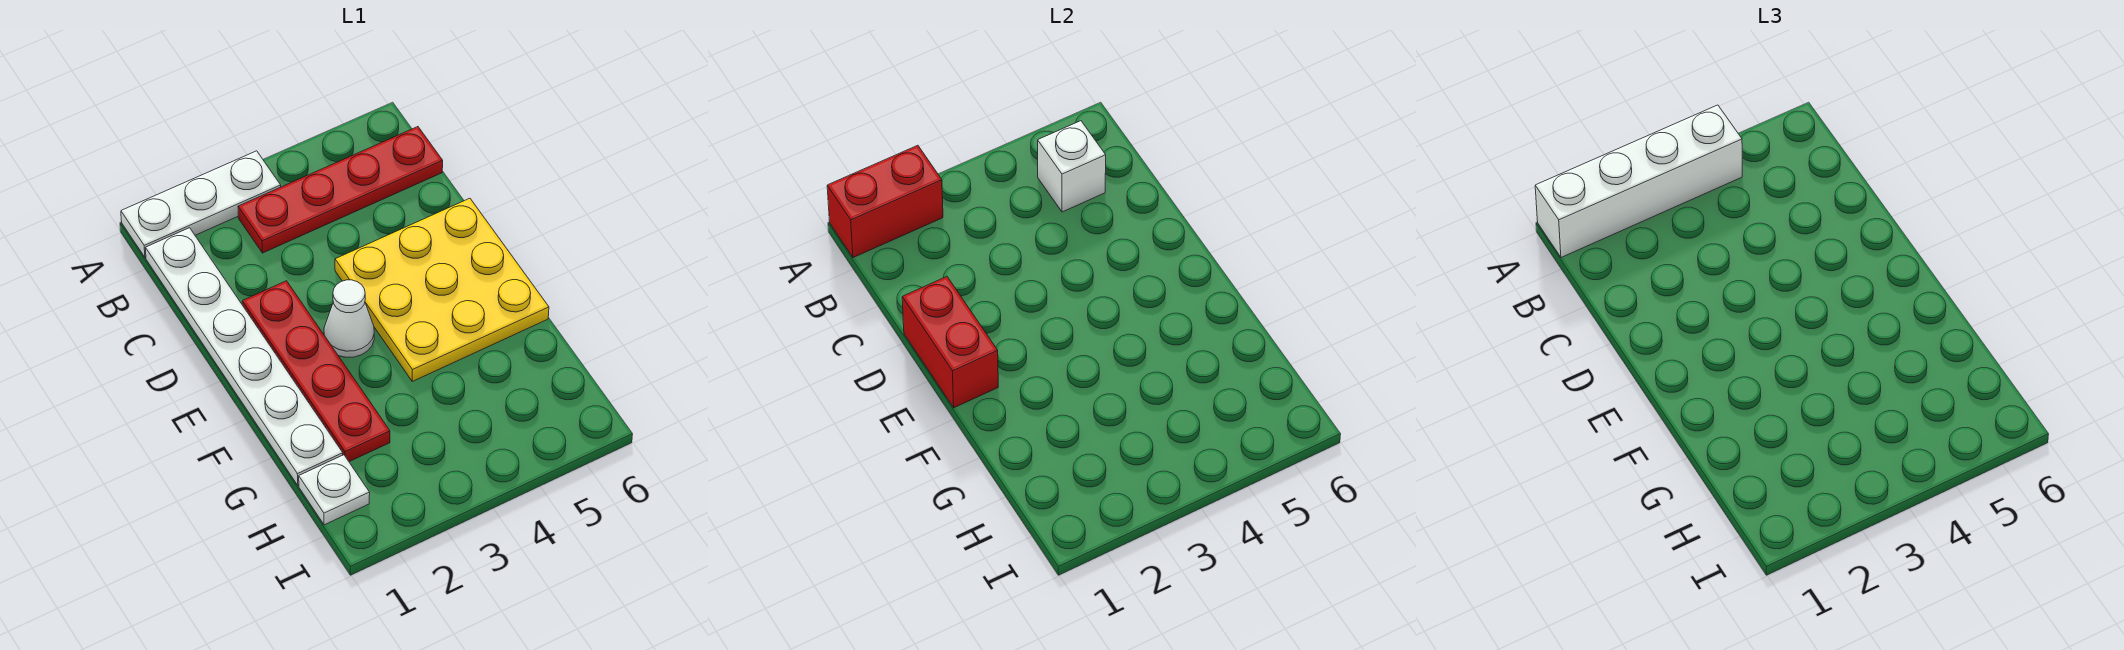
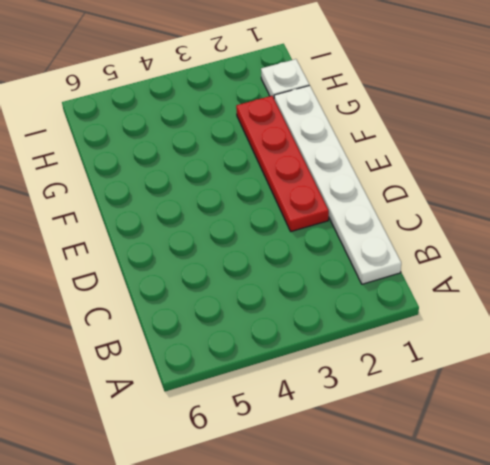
none -> white plate A1:A3 level 1
none -> red plate B3:B6 level 1

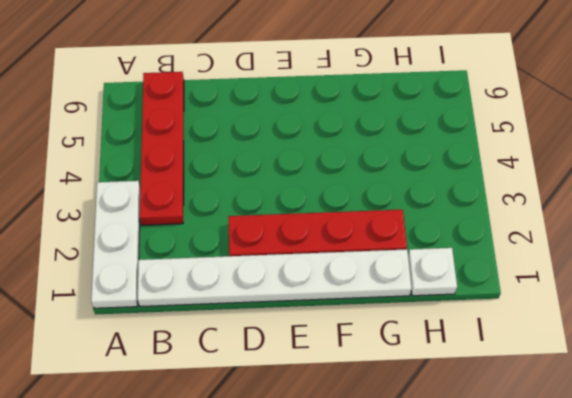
none -> yellow plate D4:F6 level 1
none -> white cone E3 level 1

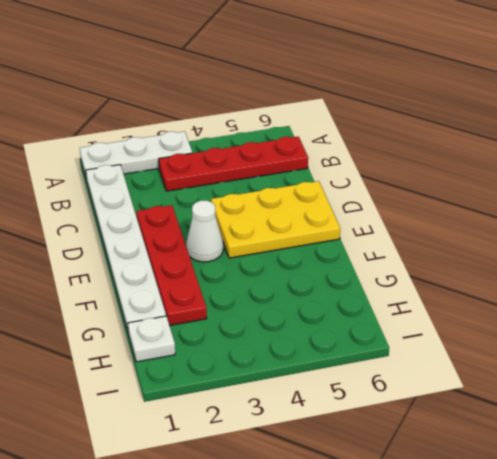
yellow plate D4:E6 level 1 -> yellow plate D4:F6 level 1
none -> red brick A1:A2 level 2
none -> white brick B5 level 2

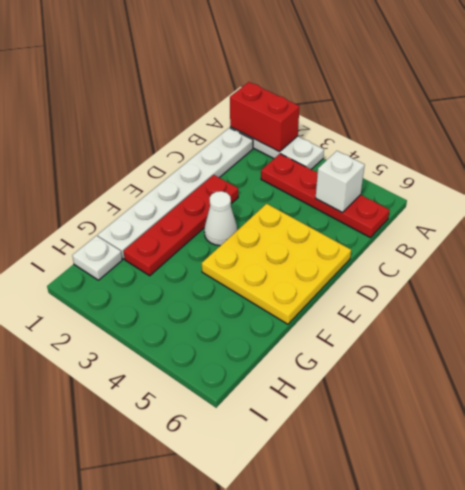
none -> red brick D1:E1 level 2
none -> white brick A1:A4 level 3

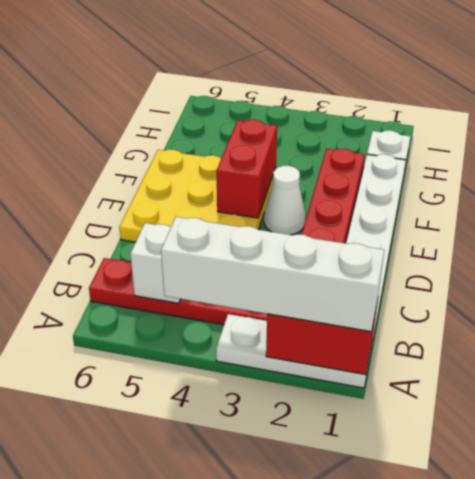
red brick E4:F4 level 2 -> red brick D1:E1 level 2

